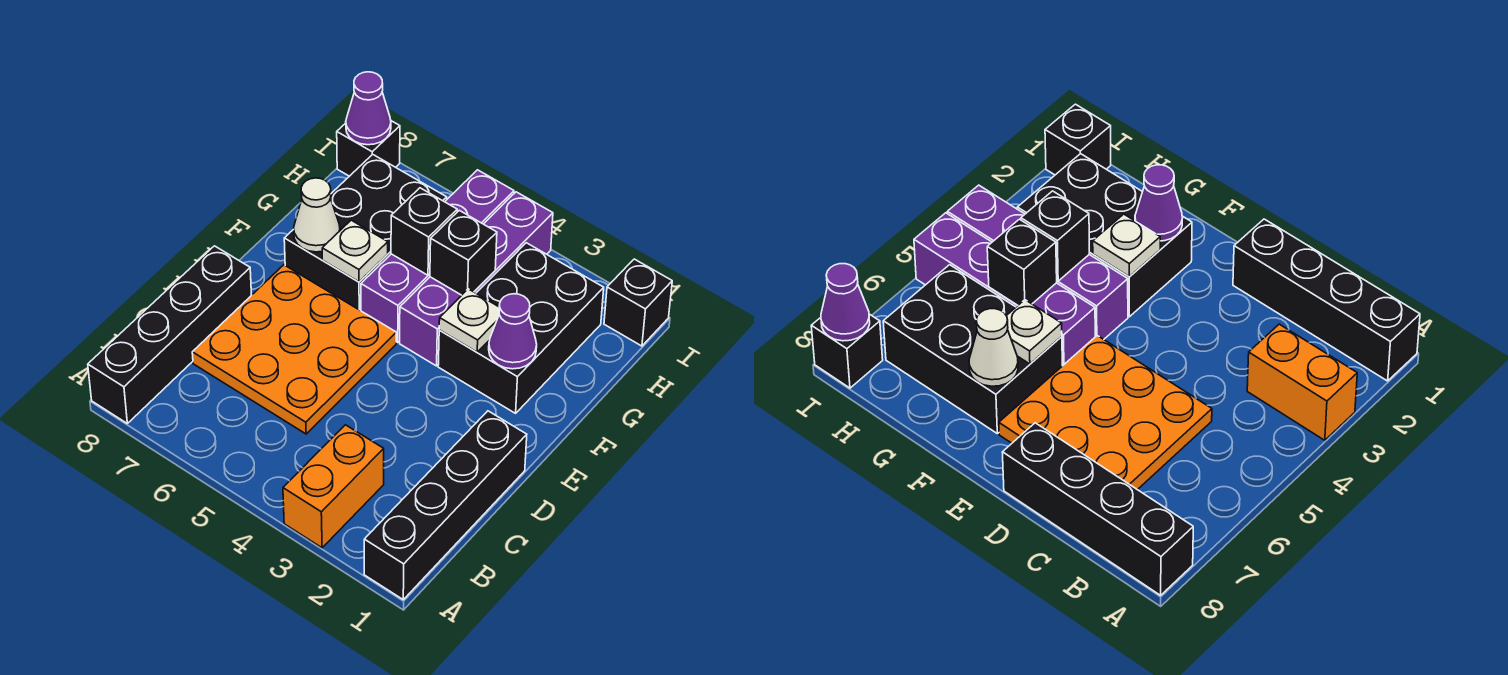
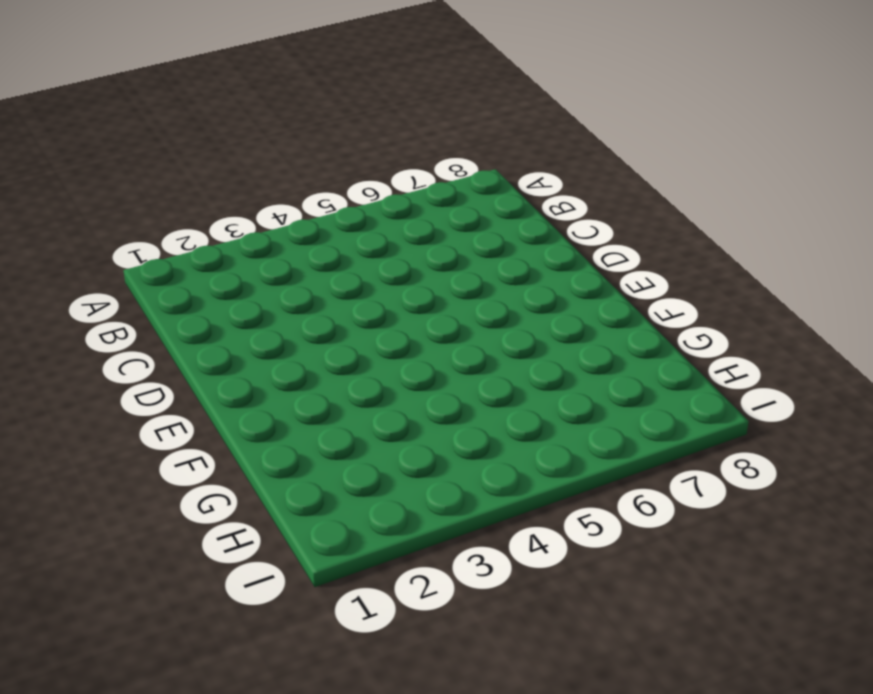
none -> black brick A1:D1 level 1
none -> orange brick A3:B3 level 1
none -> black brick A8:D8 level 1

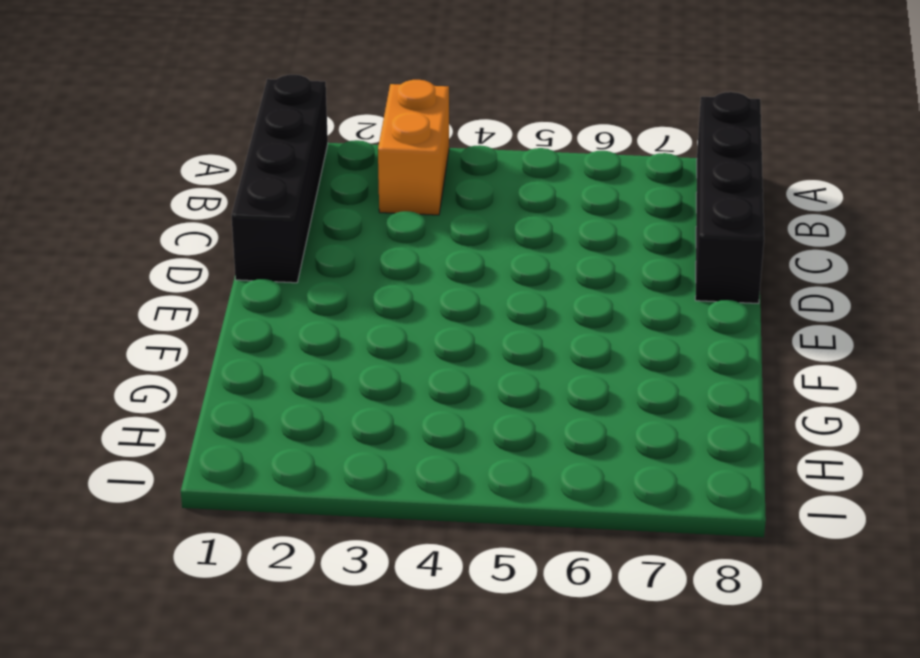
none -> orange plate C5:E7 level 1
none -> black brick F2:H3 level 1
none -> purple brick F4:I4 level 1

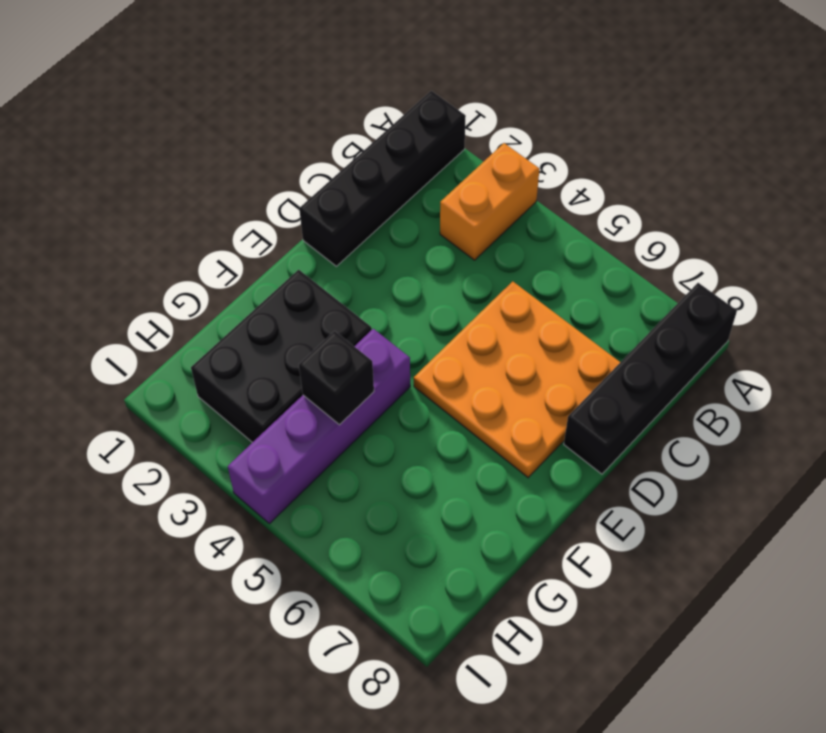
none -> purple brick F5:I5 level 1
none -> black brick F6:H7 level 1
none -> black brick I1 level 1

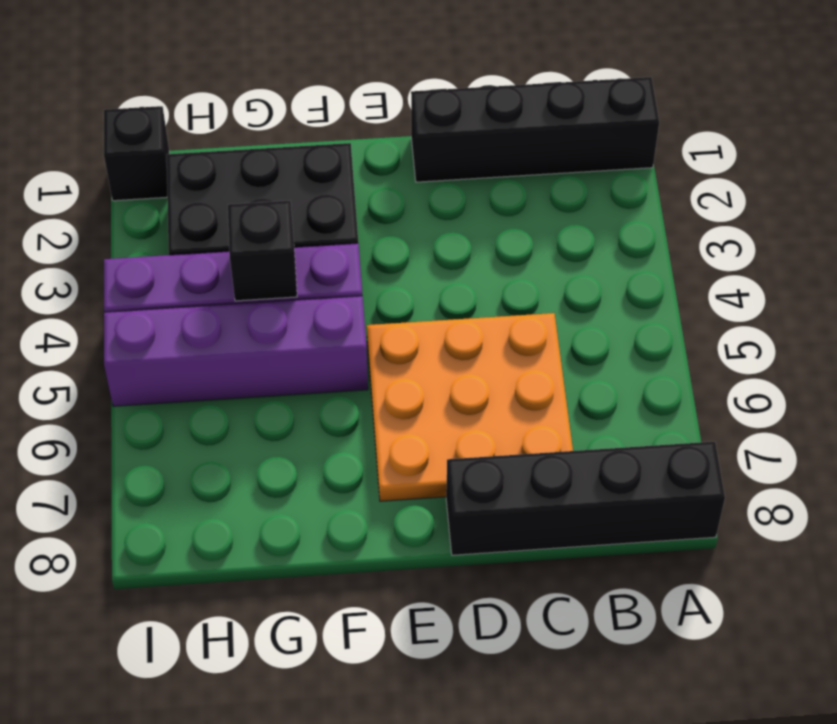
none -> orange brick A3:B3 level 1
none -> black brick F6:H7 level 1
none -> black brick I8 level 1

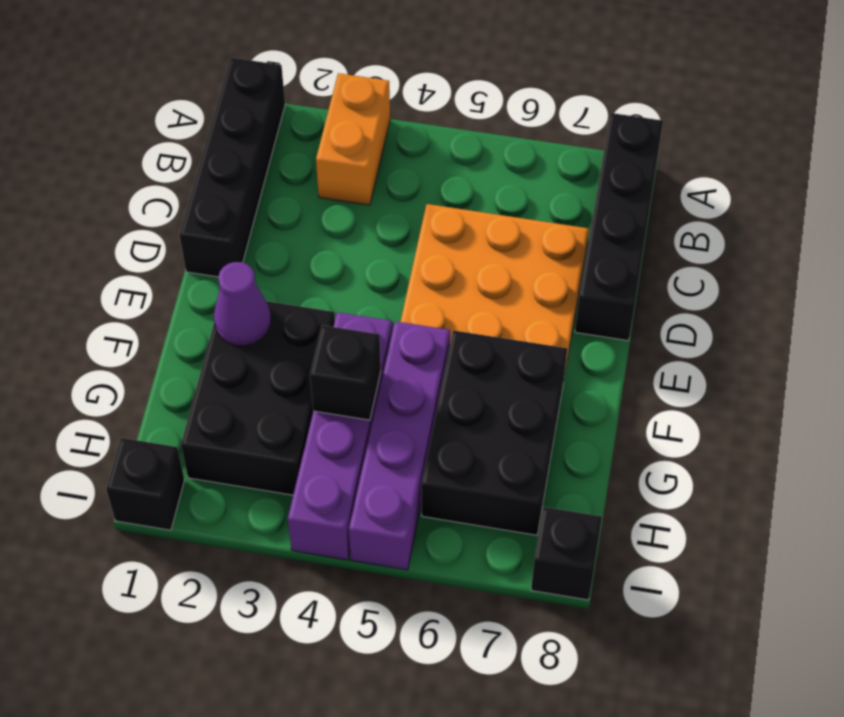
none -> white plate F3 level 2
none -> white plate F6 level 2
none -> white cone F7 level 2

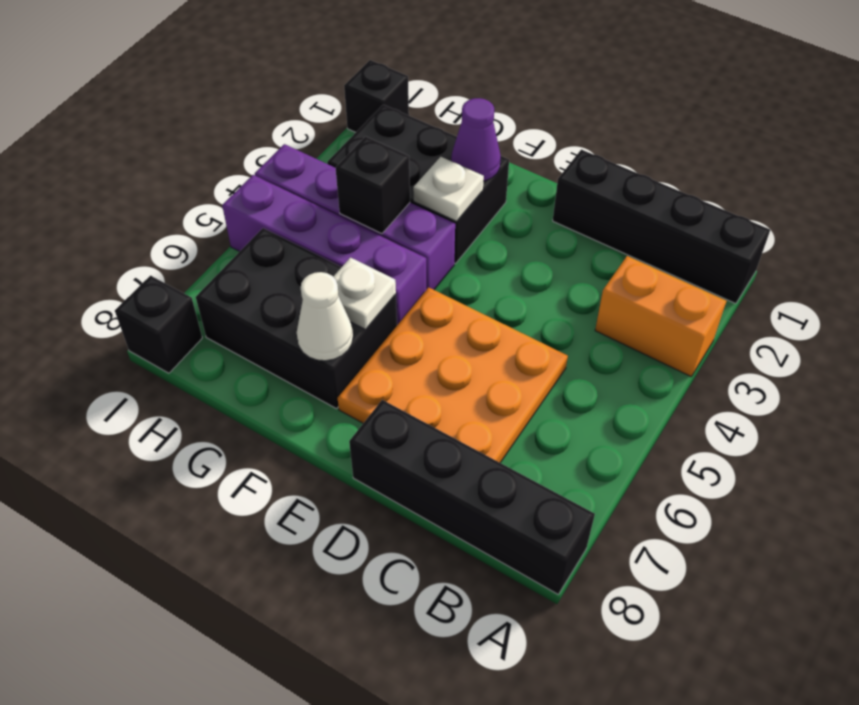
none -> black brick G5 level 2
none -> purple cone I8 level 2

